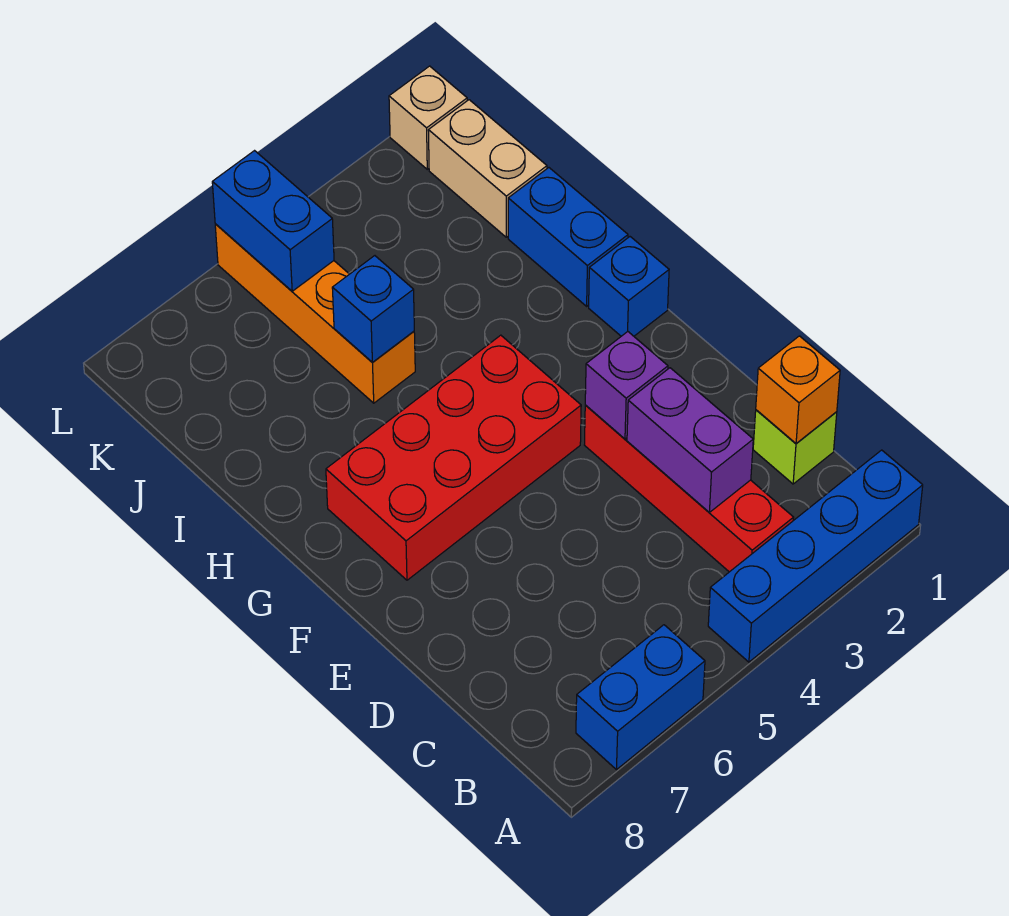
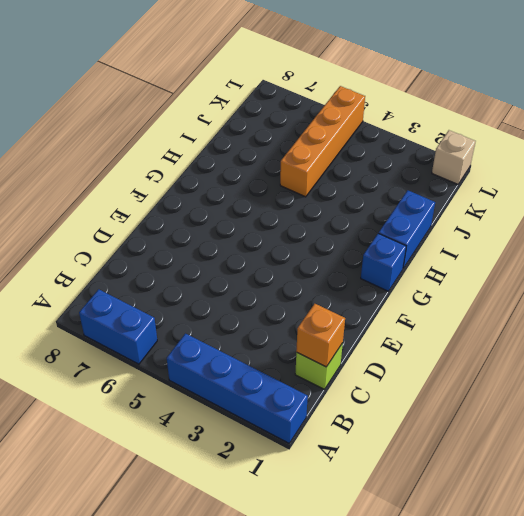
none -> red brick B3:E3 level 1
none -> red brick F4:G7 level 1
none -> tan brick J1:K1 level 1

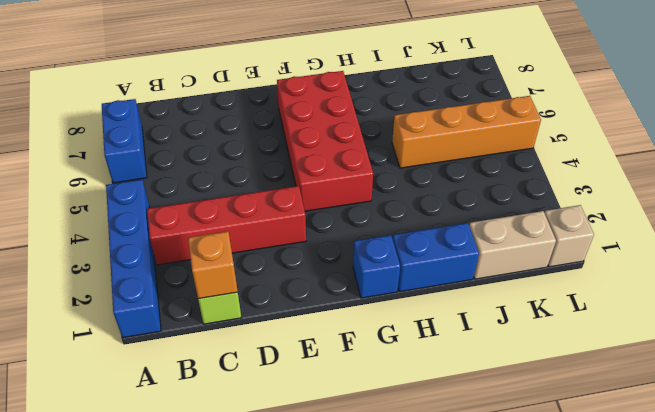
none -> purple brick C3:D3 level 2
none -> purple brick E3 level 2
none -> blue brick I5 level 2

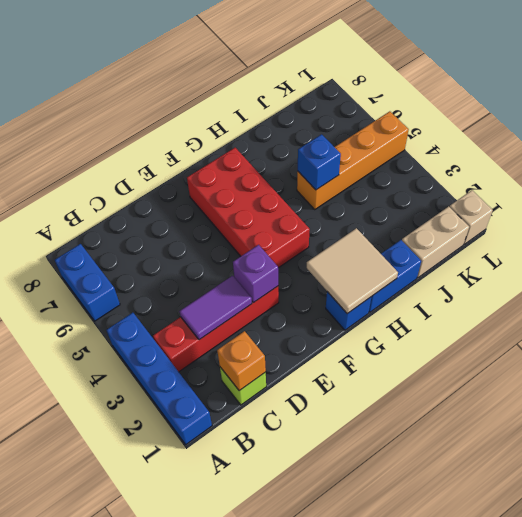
purple tile C3:D3 level 2 -> purple brick C3:D3 level 2
tan tile G1:H2 level 2 -> none
none -> blue brick K5:L5 level 2

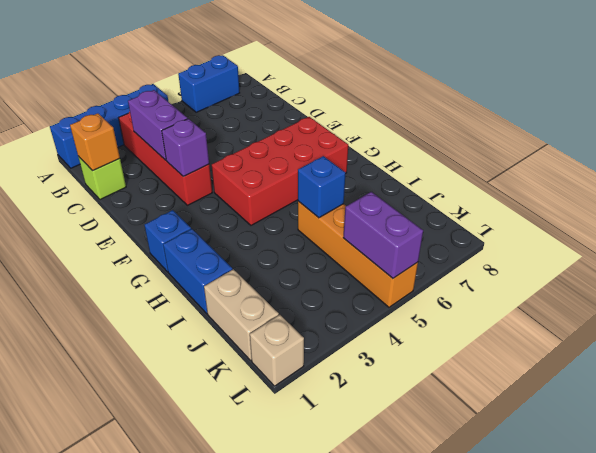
purple brick K5:L5 level 2 -> blue brick K5:L5 level 2

